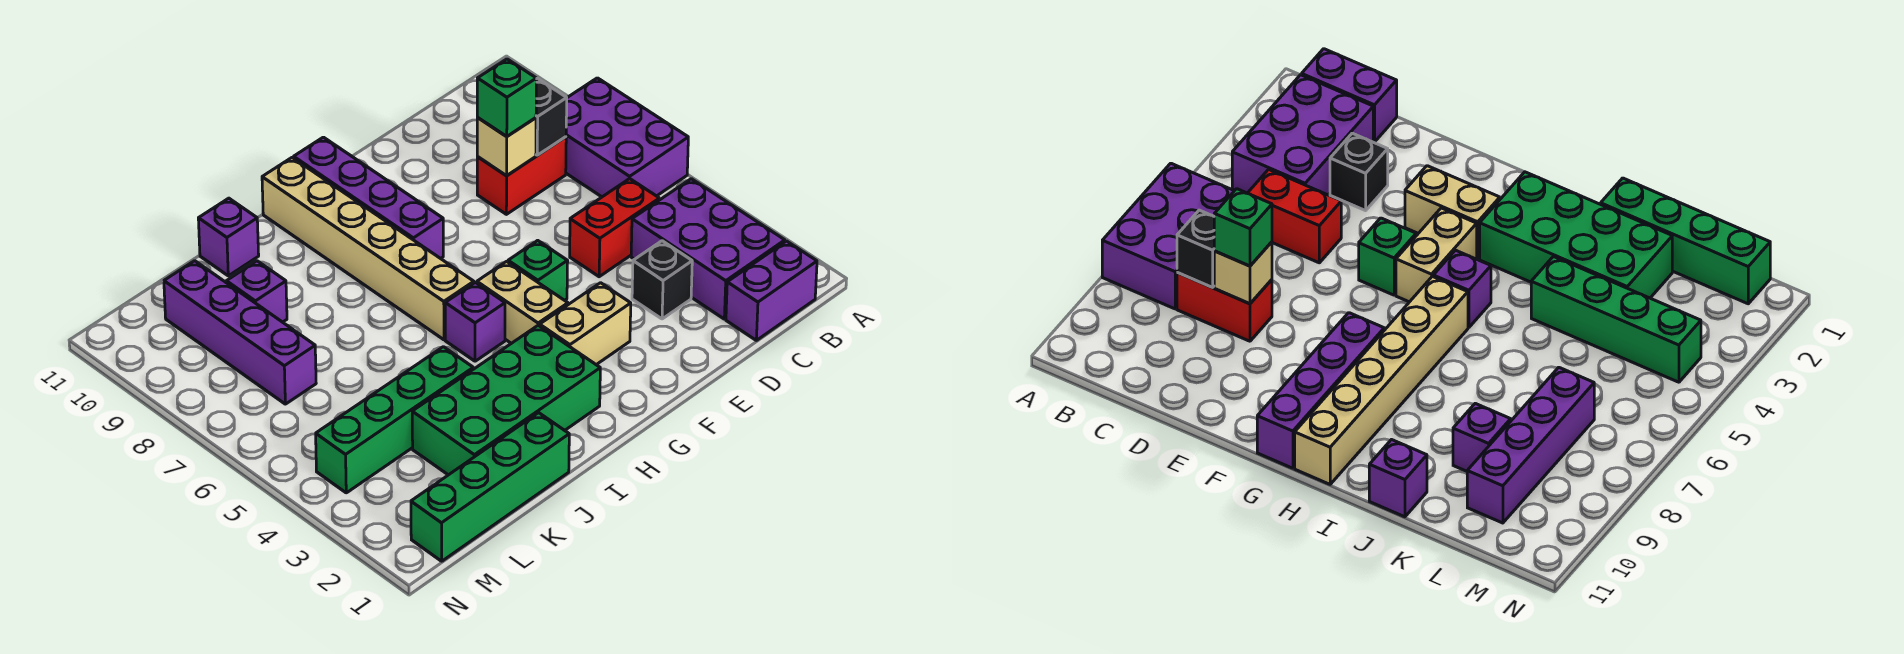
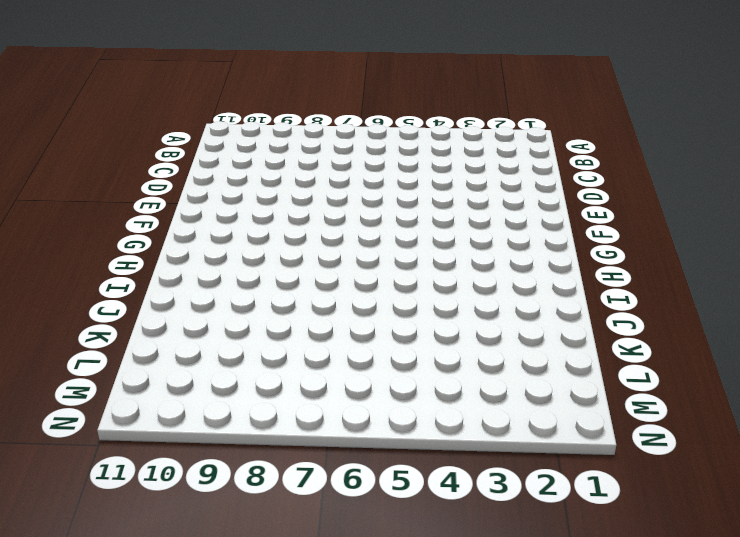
none -> purple brick A6:B8 level 1
none -> purple brick B1:C1 level 1
none -> purple brick B2:C4 level 1

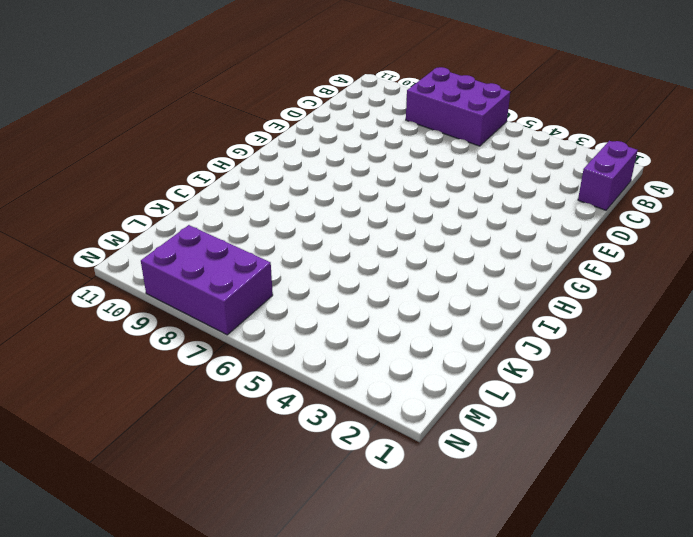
purple brick M7:N9 level 1 -> purple brick B2:C4 level 1
none -> red brick C5:D5 level 1
none -> red brick C8:D8 level 1
none -> black brick D3 level 1

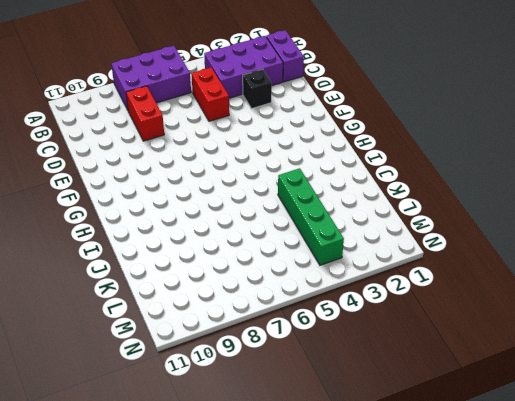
none -> tan brick F3:G3 level 1
none -> green brick F5 level 1
none -> tan brick G4:G5 level 1

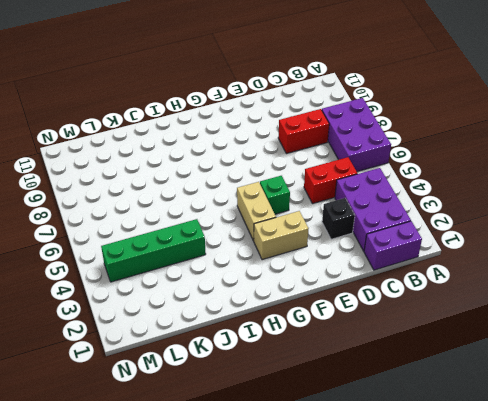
none -> purple brick G8:G11 level 1
none -> green brick H2:K3 level 1
none -> purple brick H5 level 1

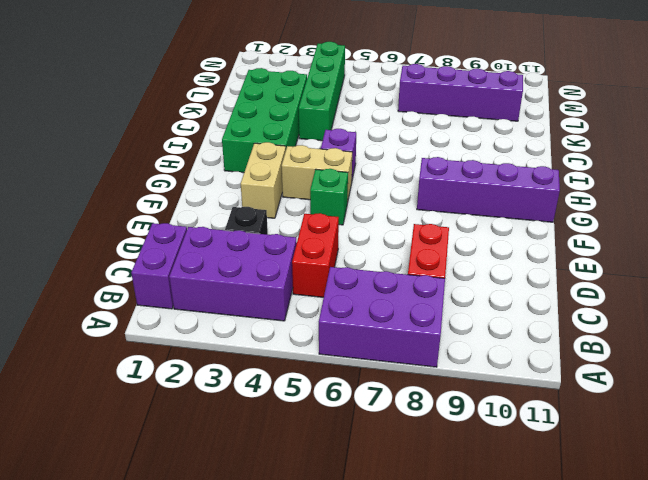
none -> tan brick H6:H11 level 1
none -> green brick J1:M1 level 1
none -> purple brick J11 level 1

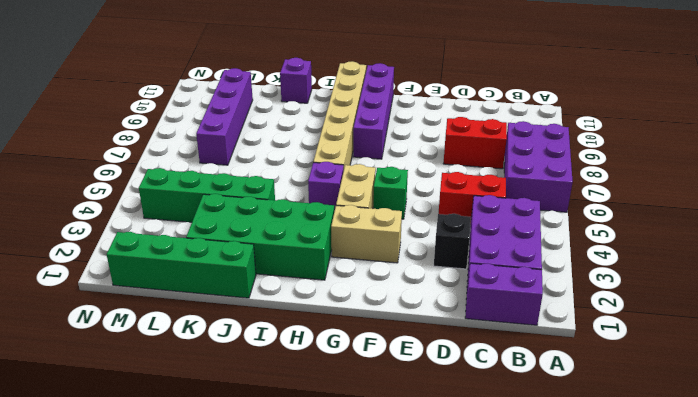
none -> purple brick K9 level 1
none -> black brick C8 level 2
none -> tan brick D8 level 2

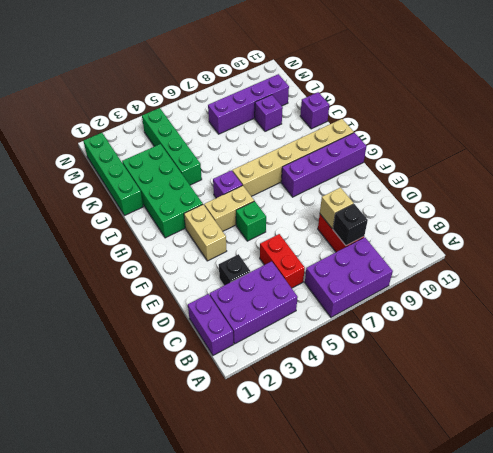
none -> green brick D8 level 3

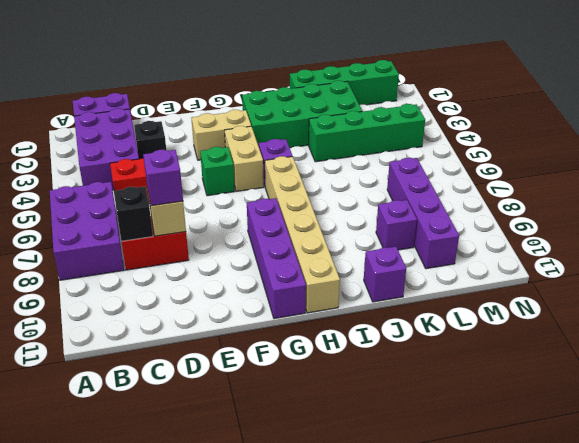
purple brick D8 level 3 -> green brick D8 level 3

